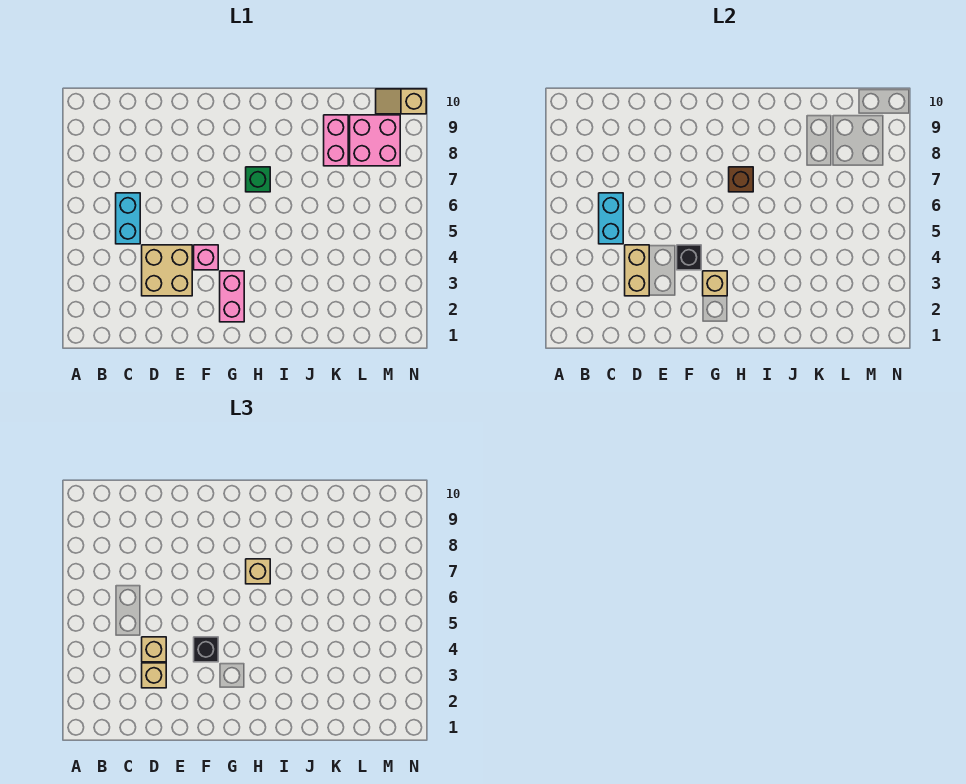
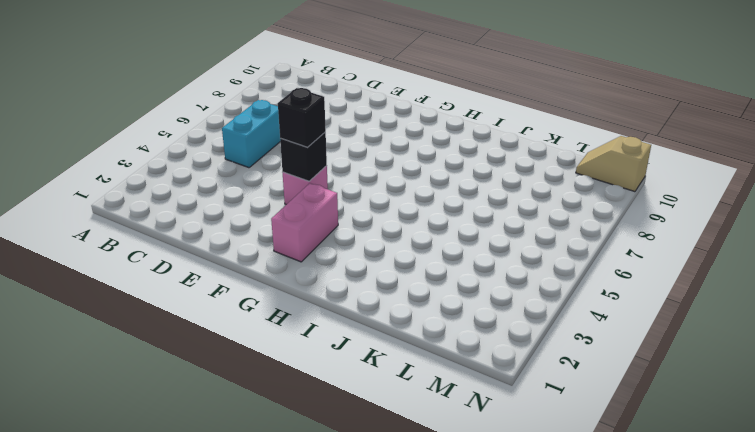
none -> tan brick D3:E4 level 1
none -> green brick H7 level 1
none -> pink brick K8:K9 level 1

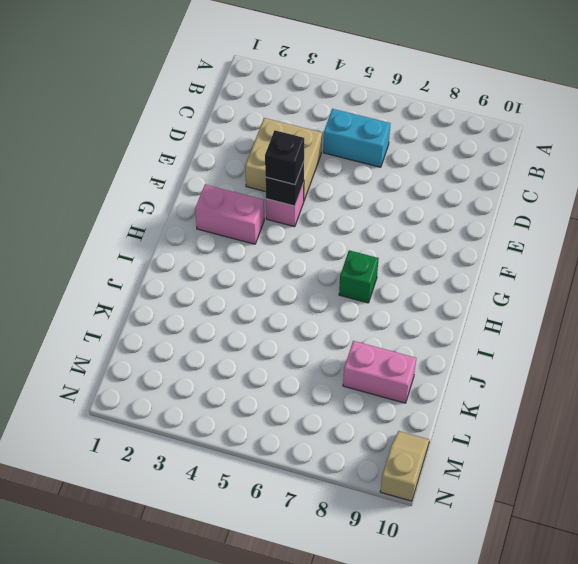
none -> pink brick L8:M9 level 1
none -> cyan brick C5:C6 level 2
none -> tan brick D3:D4 level 2

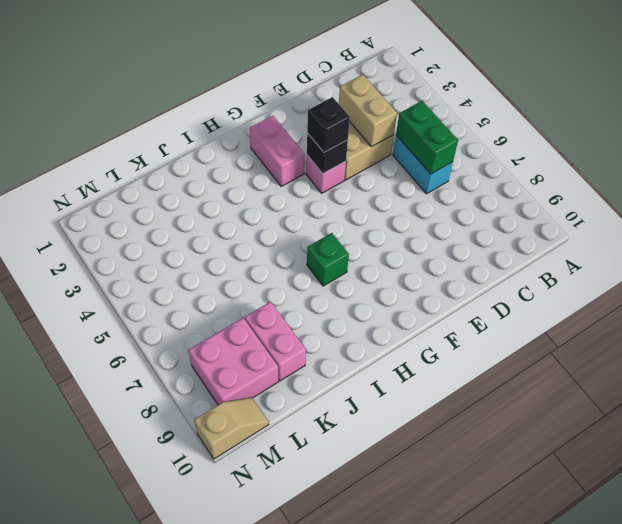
green brick C5:C6 level 2 -> cyan brick C5:C6 level 2
none -> tan brick G3 level 2
none -> brown brick H7 level 2
none -> tan brick D3 level 3

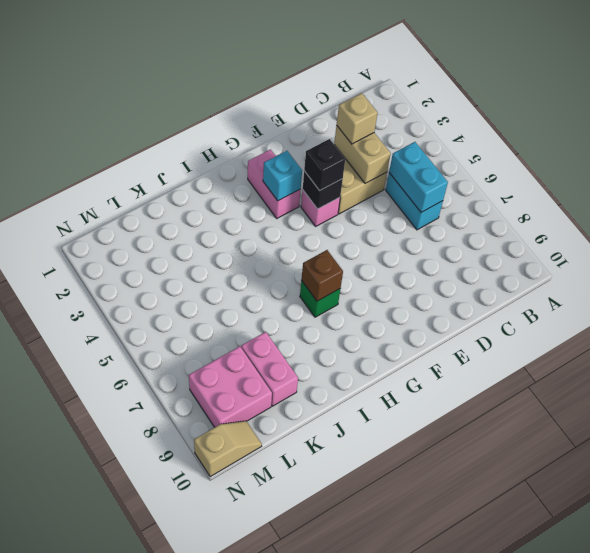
cyan brick G3 level 2 -> tan brick G3 level 2
none -> tan brick D4 level 3
none -> tan brick H7 level 3

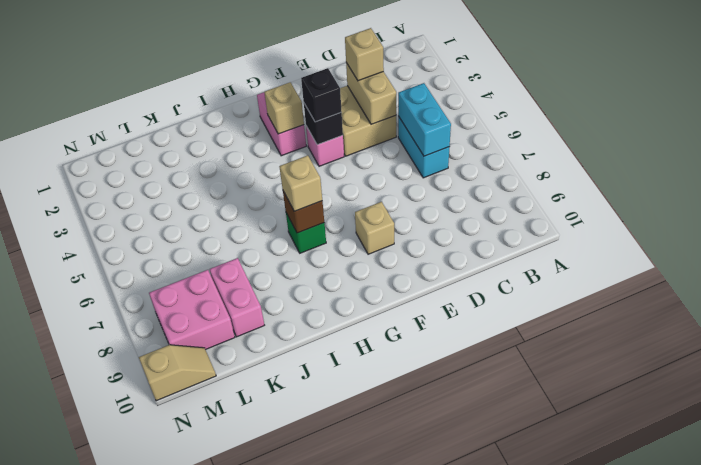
tan brick F8 level 1 -> tan brick D4 level 3

